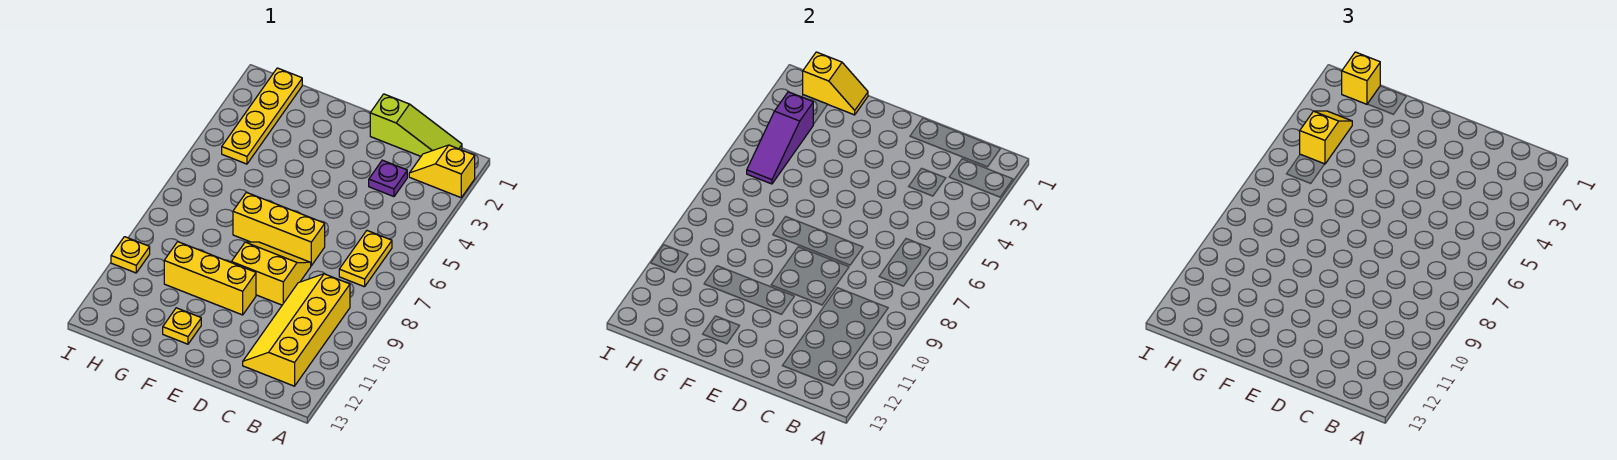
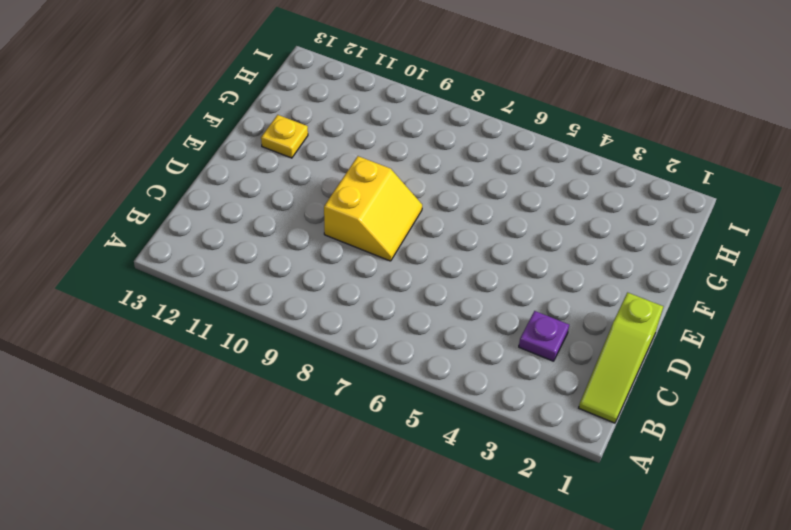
none -> yellow slope A2:B2 level 1 top A
none -> yellow plate B6:B7 level 1
none -> yellow slope B9:C12 level 1 top B

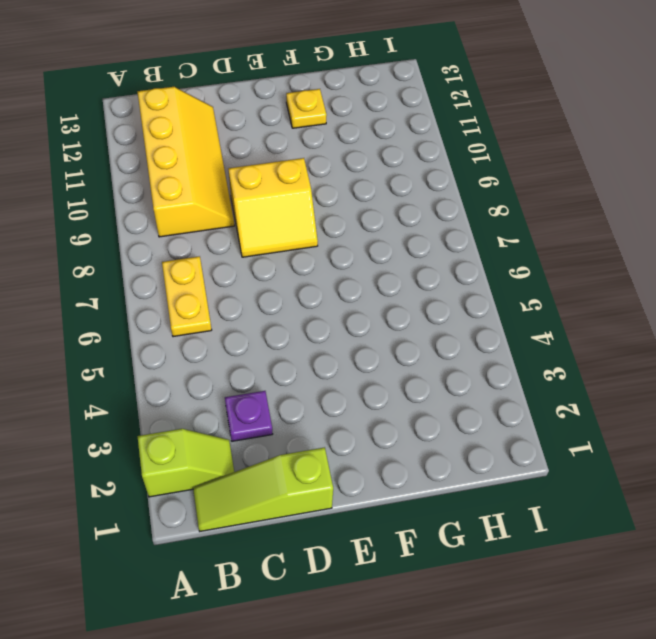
lime slope A2:B2 level 1 top A -> yellow slope A2:B2 level 1 top A
none -> yellow brick D7:F7 level 1
none -> yellow brick E10:G10 level 1
none -> yellow plate H1:H4 level 1

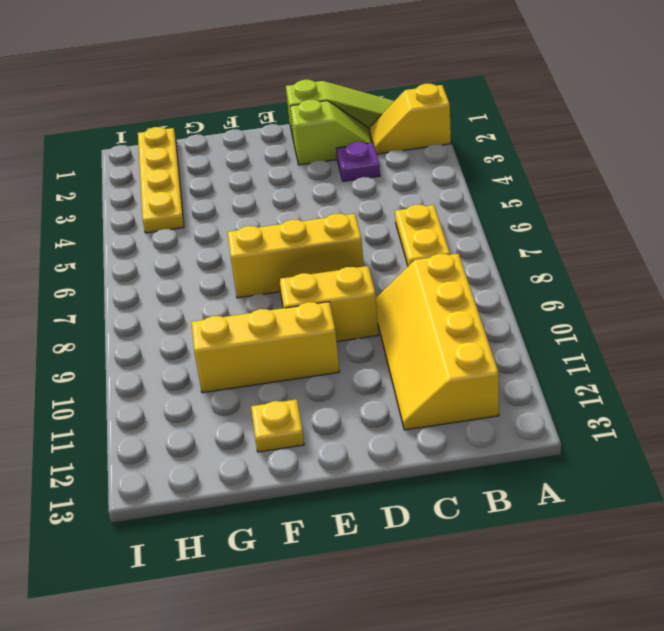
lime slope C2:D2 level 1 top D -> none
none -> yellow plate I10 level 1
none -> yellow slope G1:H1 level 2 top H
none -> purple slope H3:H5 level 2 top 3

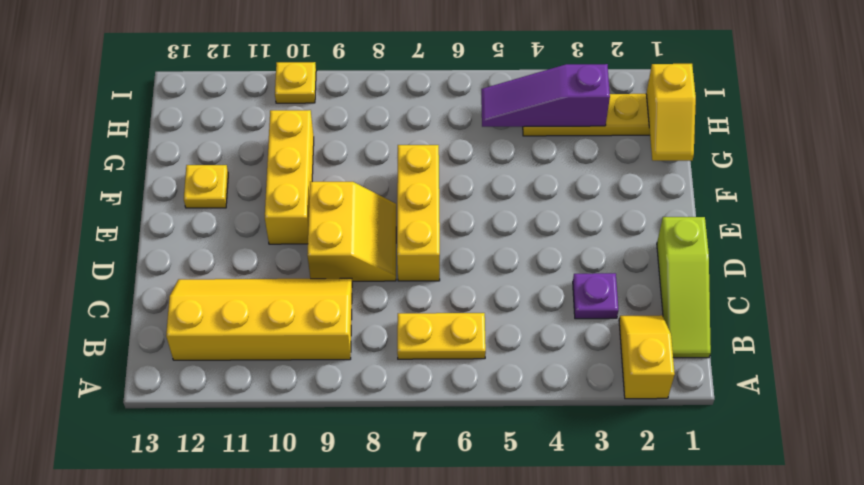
none -> yellow brick H1 level 3
none -> yellow slope H3:H4 level 3 top 4

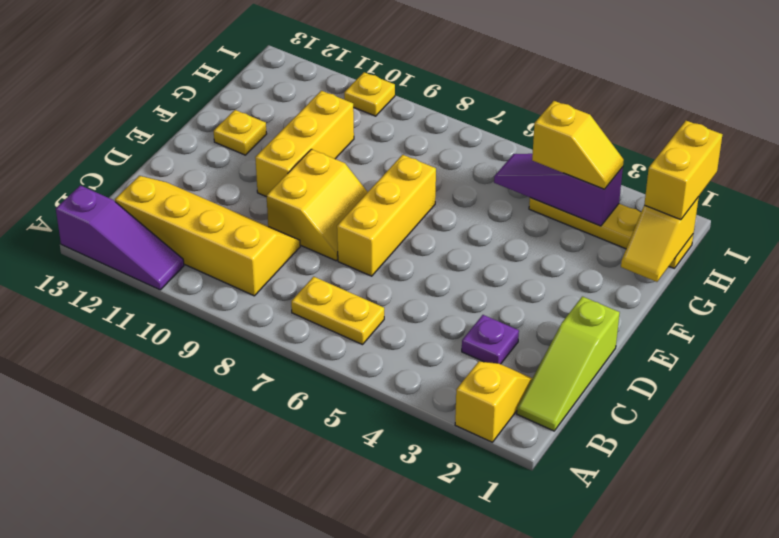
purple slope A11:A13 level 1 top 13 -> none
yellow brick H1:I1 level 3 -> yellow brick H1 level 3

